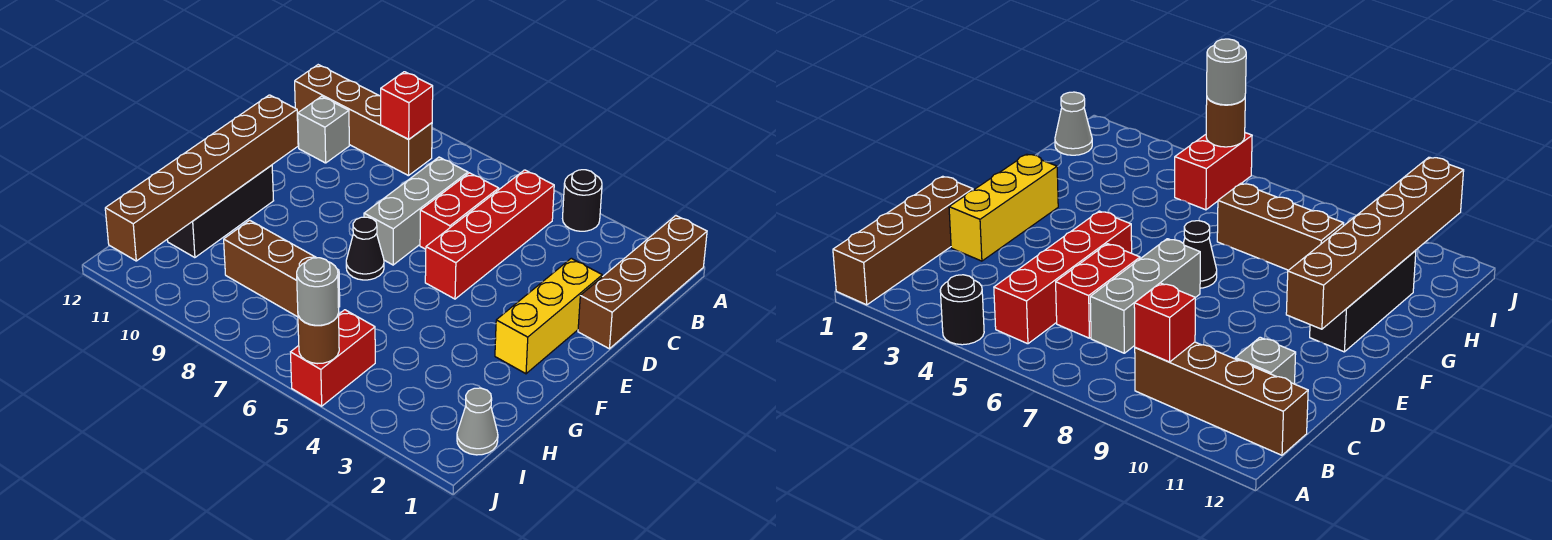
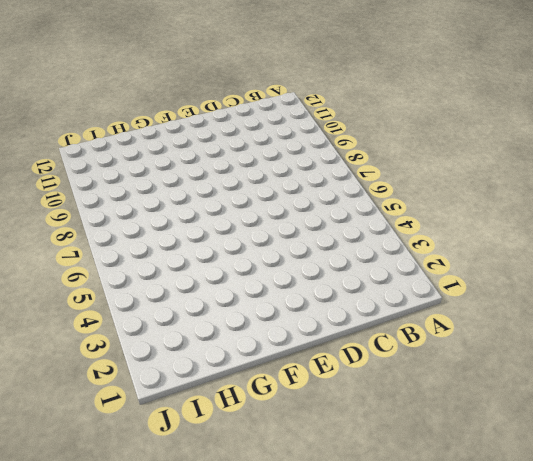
none -> brown brick A1:D1 level 1
none -> black round brick A4 level 1
none -> red brick B5:E5 level 1

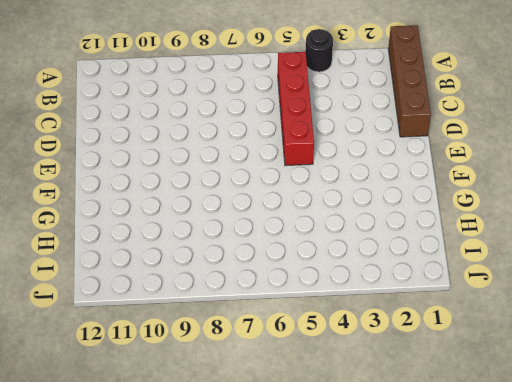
none -> brown brick B9:B12 level 1
none -> red brick C6:D6 level 1
none -> grey brick C7:E7 level 1

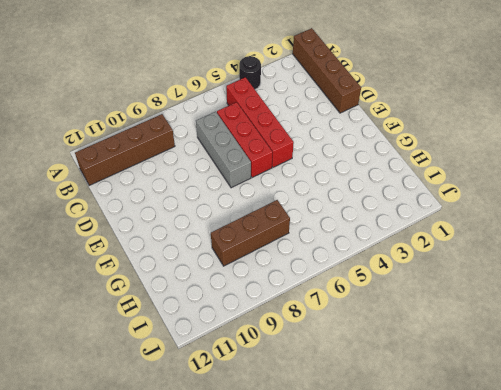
red brick C6:E6 level 1 -> red brick C6:D6 level 1
none -> grey brick C11 level 1
none -> yellow brick D2:F2 level 1
none -> black cone F7 level 1

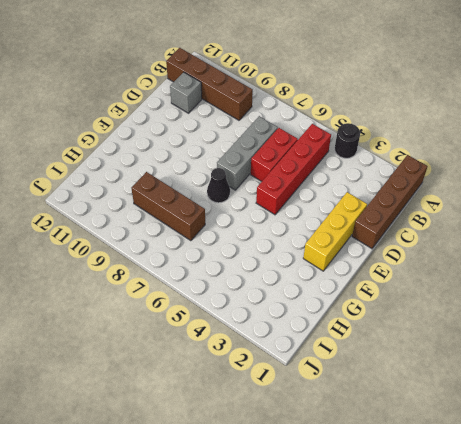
none -> black brick F11:H11 level 1
none -> grey cone I1 level 1
none -> red brick I5:J5 level 1

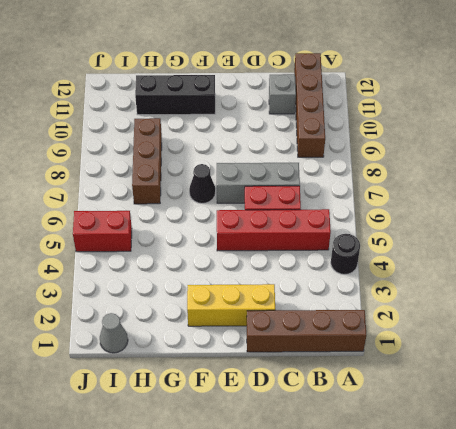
none -> red brick B9 level 2
none -> brown brick E11:J11 level 2
none -> brown round brick J5 level 2

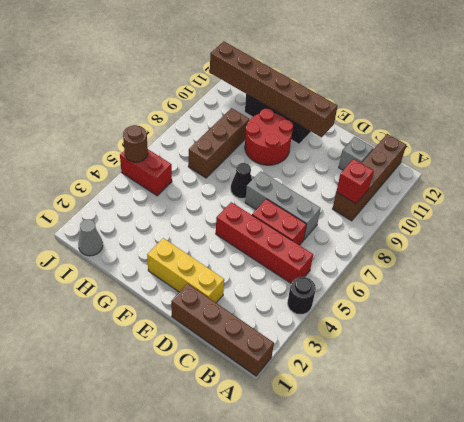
red round brick F9:G10 level 1 -> none
none -> grey round brick J5 level 3

